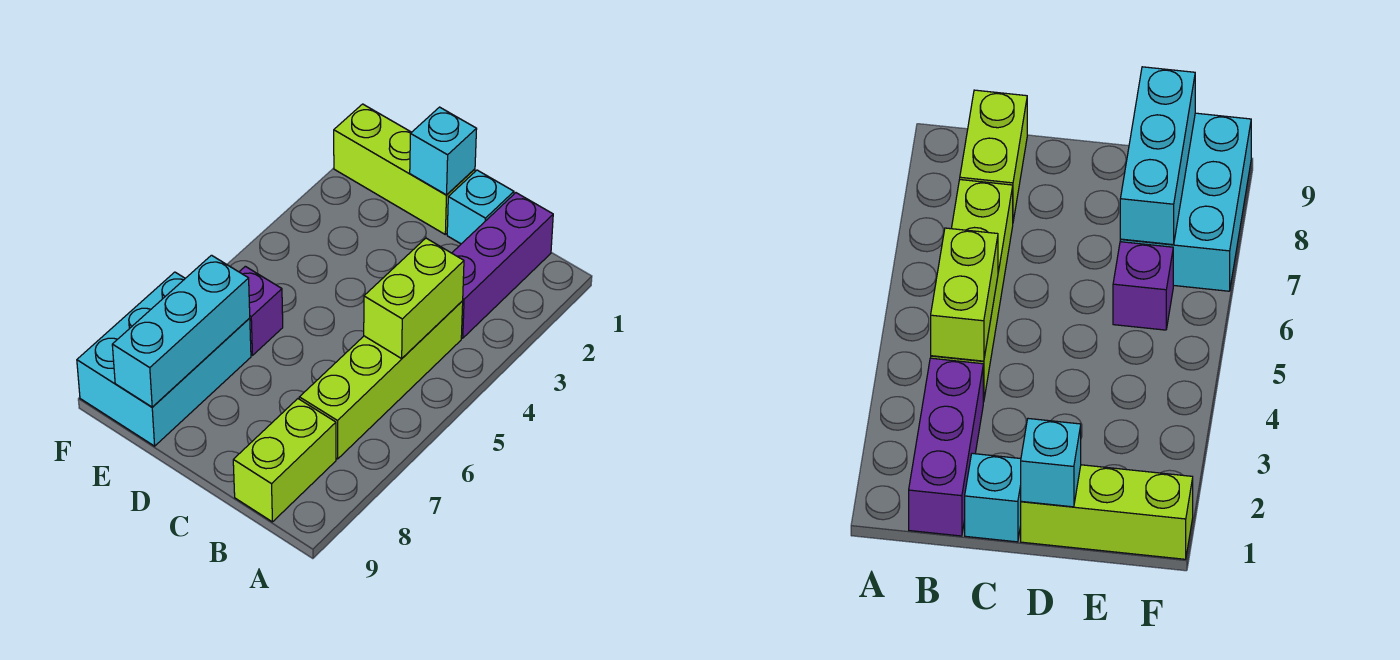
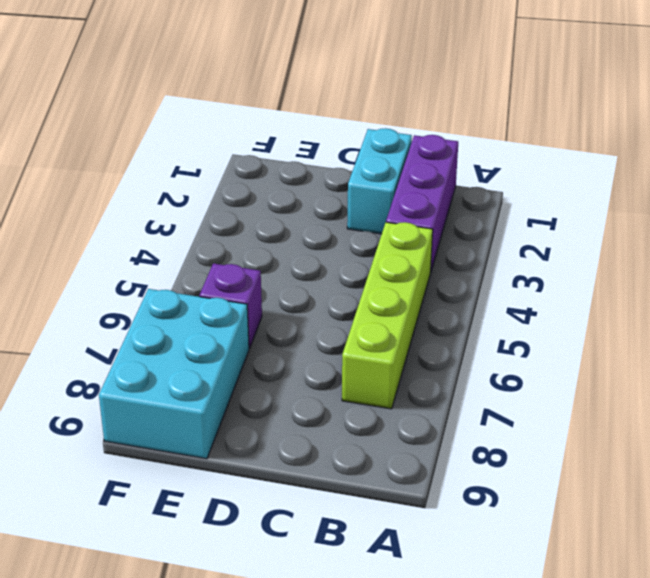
cyan brick C1:C2 level 1 -> cyan brick C1 level 1
none -> lime brick B8:B9 level 1
none -> lime brick D1:F1 level 1

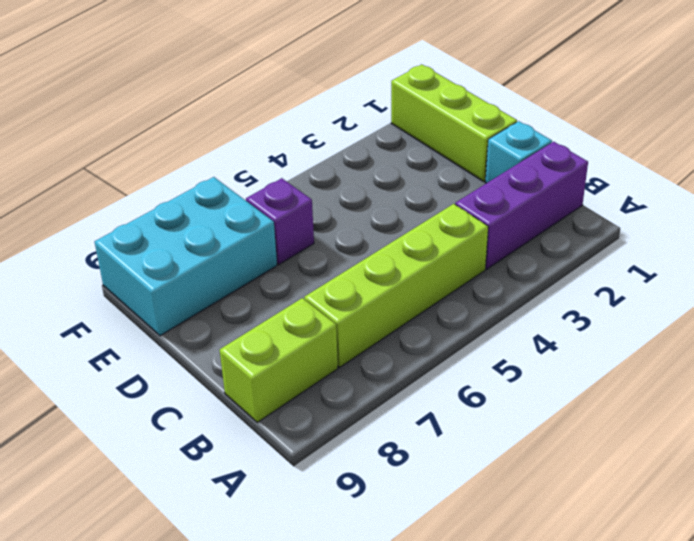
none -> lime brick B4:B5 level 2
none -> cyan brick D1 level 2

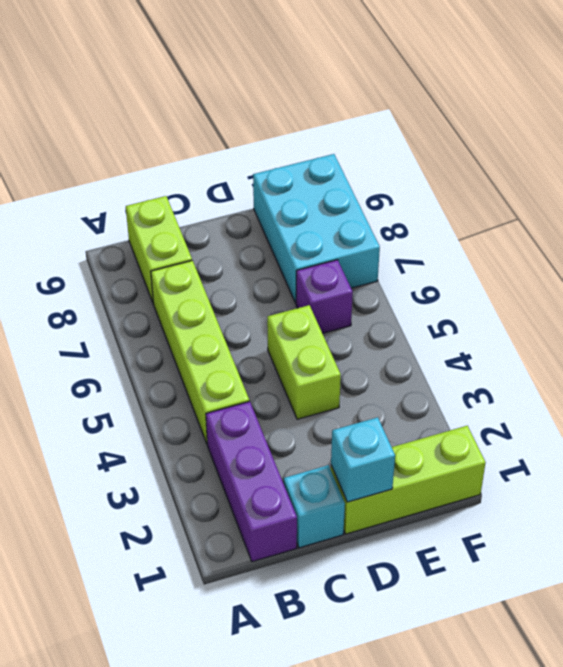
lime brick D4:D5 level 1 -> lime brick B4:B5 level 2
none -> cyan brick E7:E9 level 2

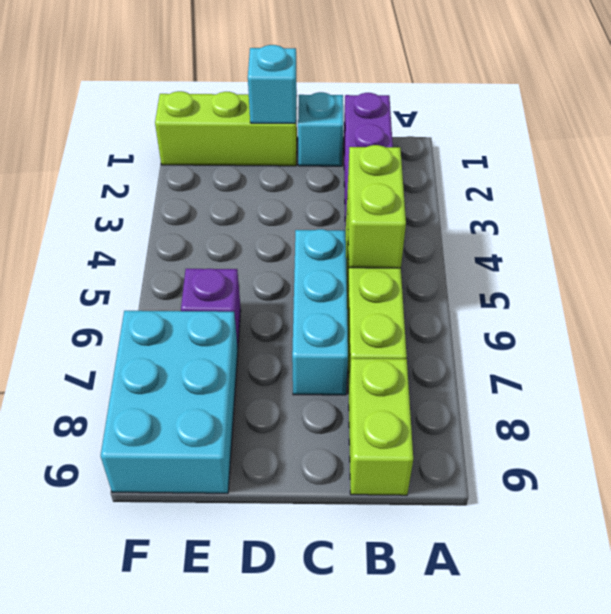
cyan brick C5:C7 level 1 -> cyan brick E7:E9 level 2

